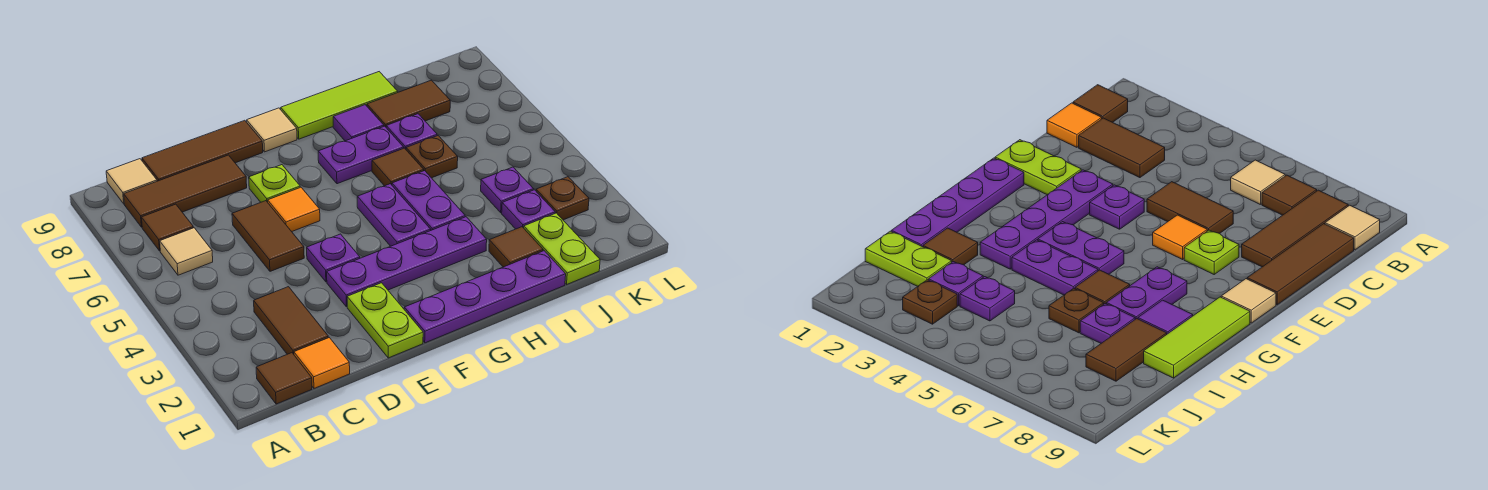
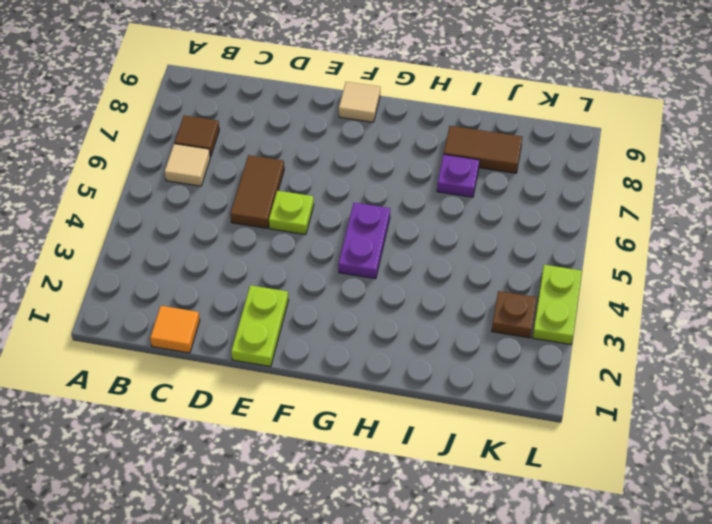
lime plate E5 level 1 -> lime plate E7 level 1
lime plate L3:L4 level 1 -> lime plate J1:J2 level 1
none -> brown tile B1 level 1
none -> brown tile B8:D8 level 1
none -> tan tile B9 level 1
none -> brown tile C2:C3 level 1

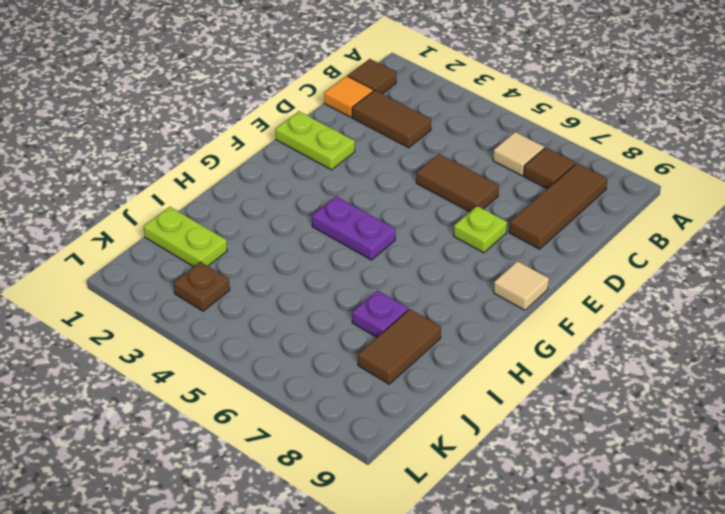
none -> tan tile B9 level 1
none -> brown tile C9:E9 level 1
none -> purple plate E3:H3 level 1
none -> purple plate E4 level 1

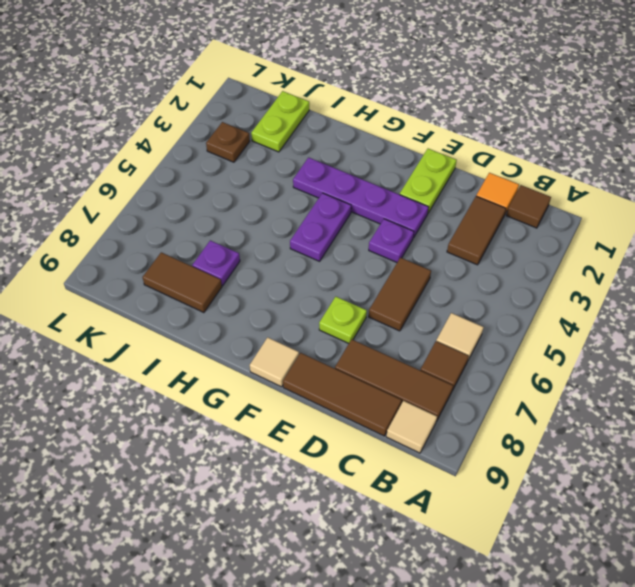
none -> orange tile E6 level 1
none -> purple plate F1:I1 level 1
none -> purple plate G7:H7 level 1
none -> lime tile G9:I9 level 1

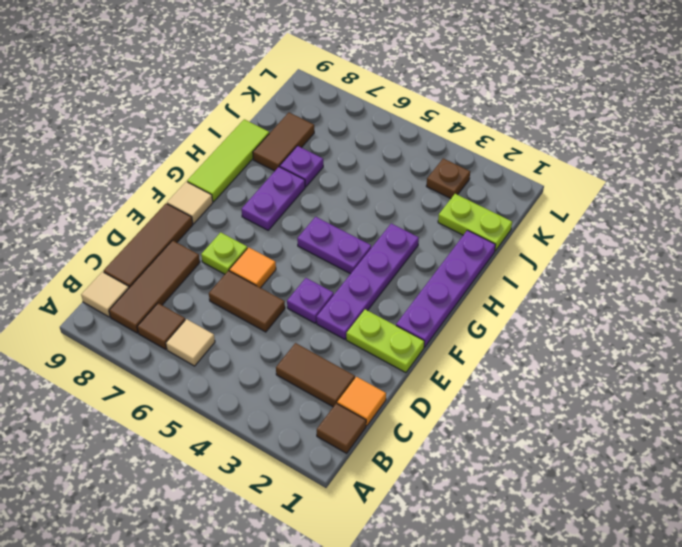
none -> purple plate H4:H5 level 1
none -> brown tile H6 level 1
none -> purple tile H8 level 1
none -> brown tile I2 level 1

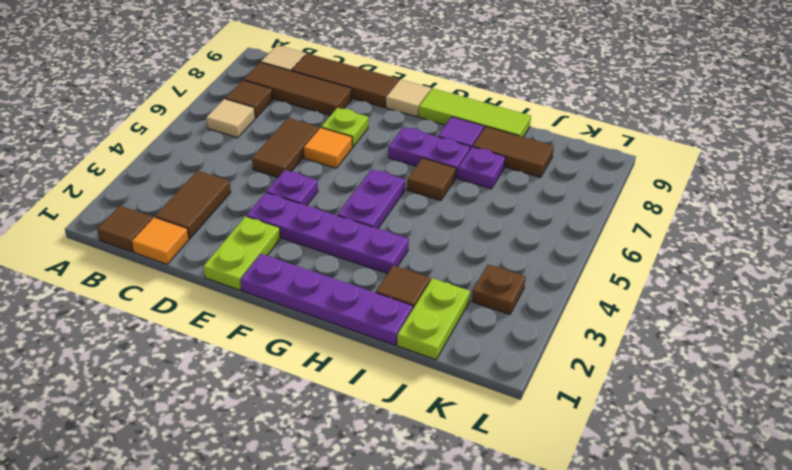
none -> purple plate H4:H5 level 1
none -> brown plate I6 level 1
none -> purple plate J3 level 1
none -> purple plate J4 level 1

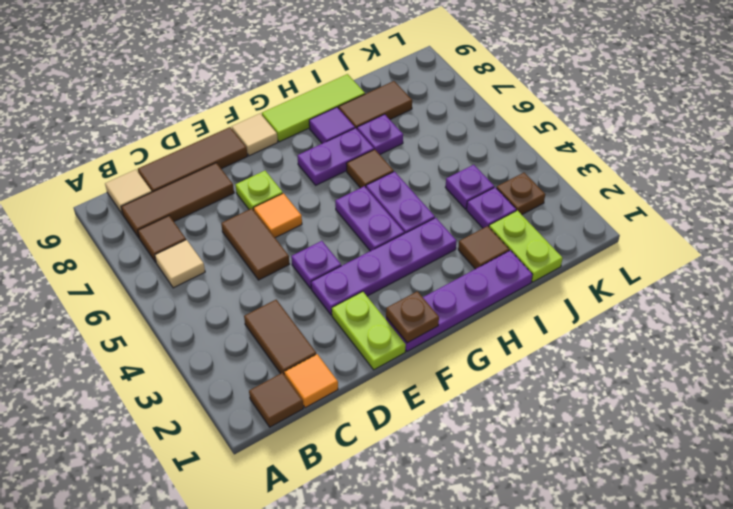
brown plate F1 level 2 -> brown plate I6 level 1

